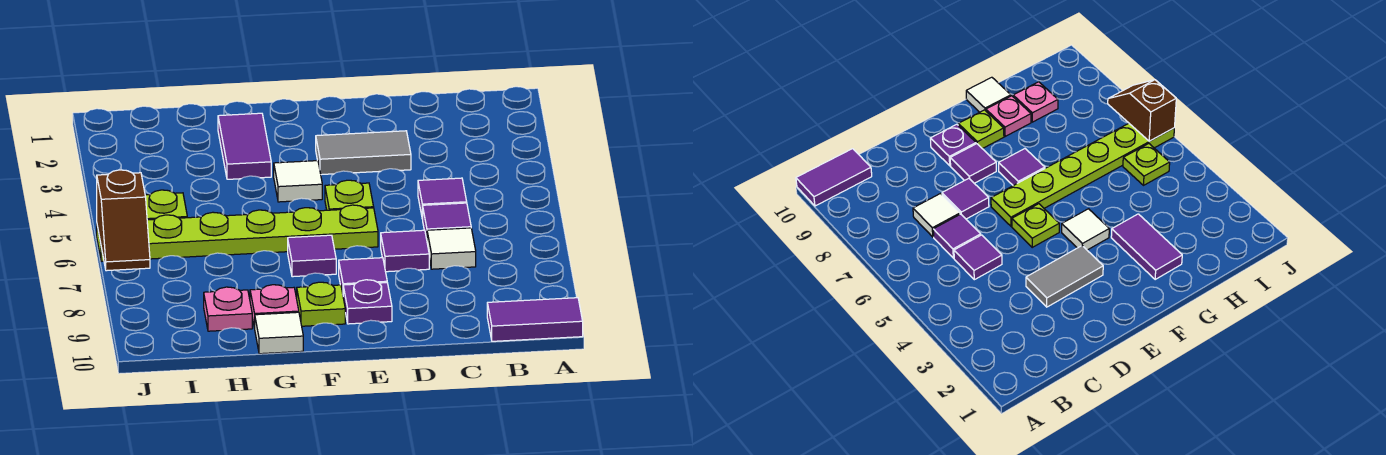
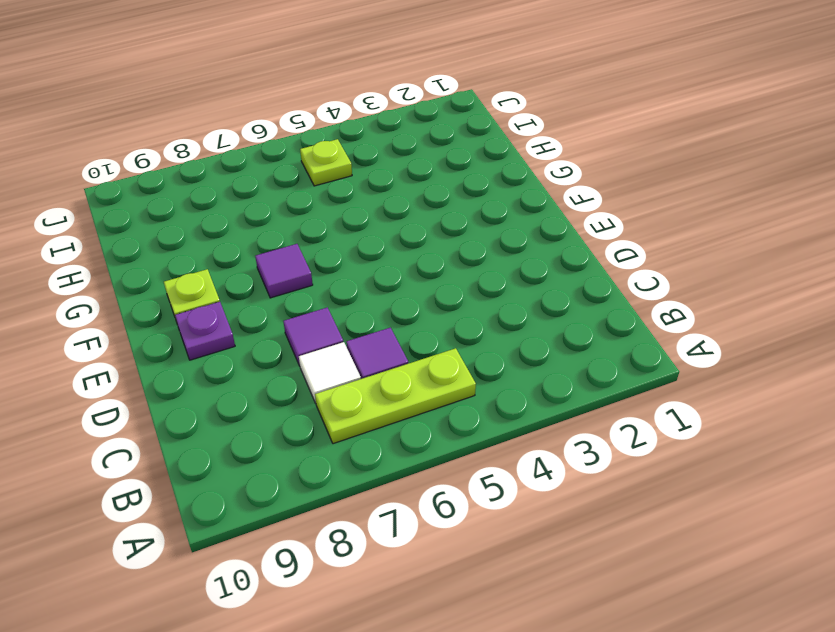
lime plate B5:B7 level 1 -> none
none -> purple tile A10:B10 level 1
none -> purple tile C5 level 1
none -> grey tile D3:E3 level 1

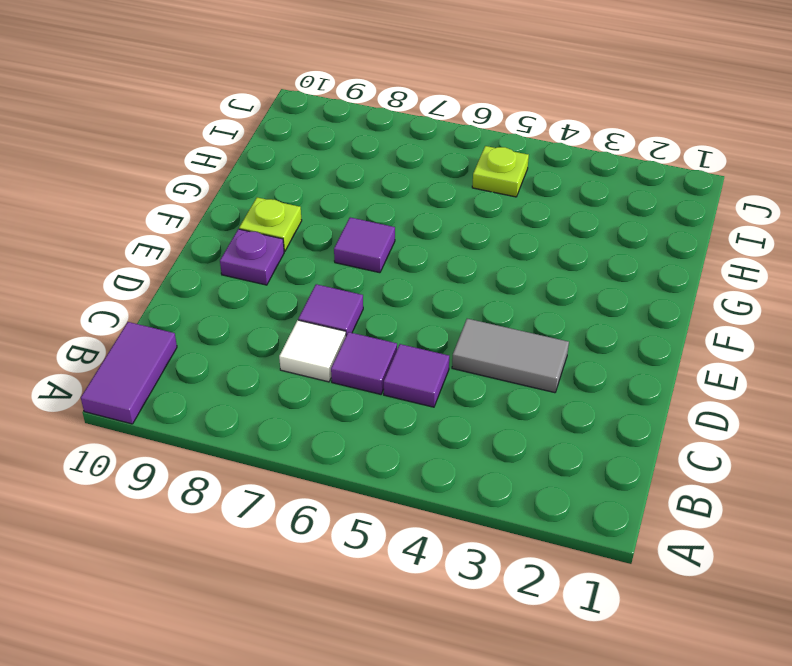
grey tile D3:D4 level 1 -> grey tile D3:E3 level 1
none -> lime plate E5 level 1
none -> lime plate E6:J6 level 1
none -> purple tile E8 level 1

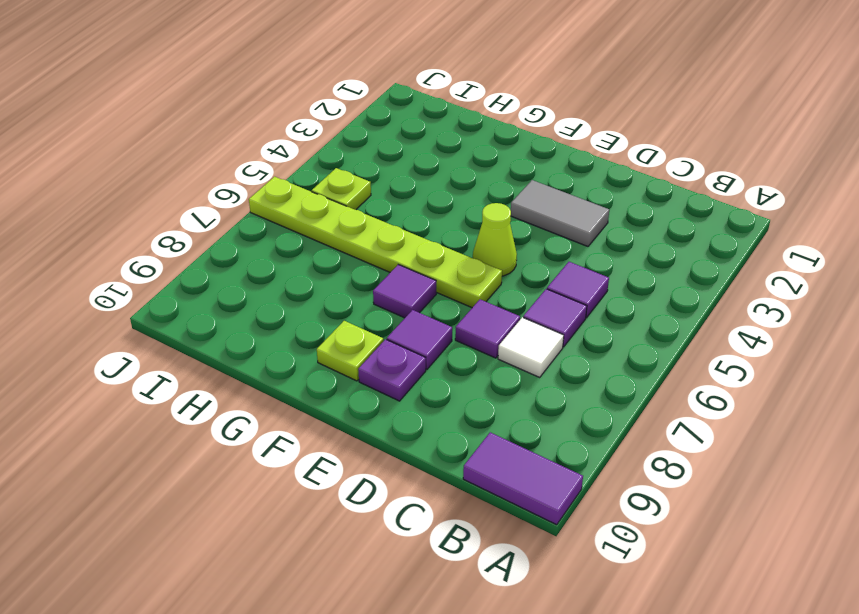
lime cone E5 level 1 -> lime plate E5 level 1
none -> white tile F4 level 1
none -> purple tile G2:G3 level 1
none -> pink plate G9 level 1

